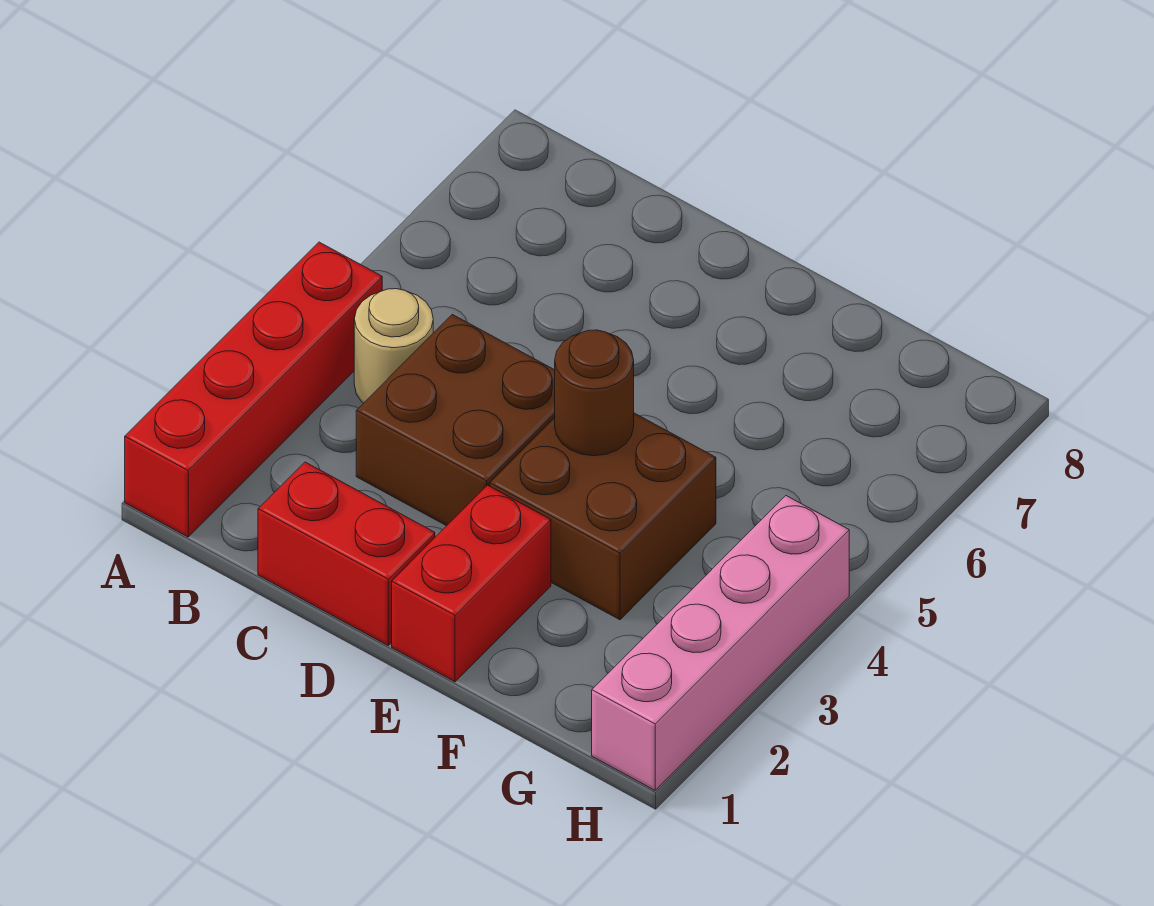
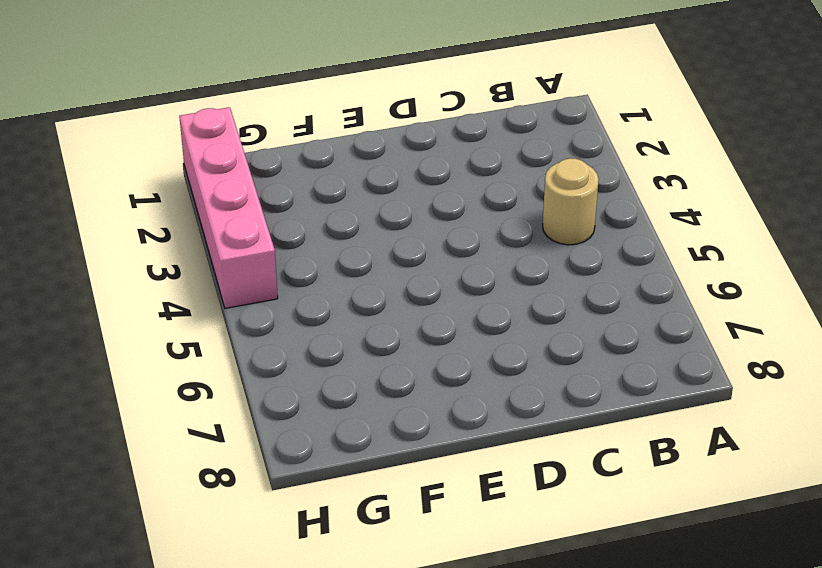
none -> red brick A1:A4 level 1
none -> red brick C1:D1 level 1

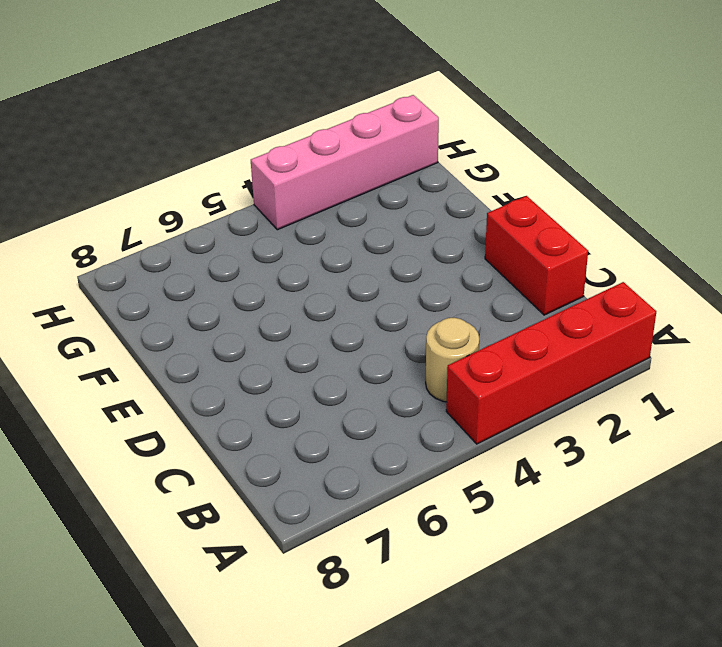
none -> brown brick C3:D4 level 1
none -> red brick E1:E2 level 1

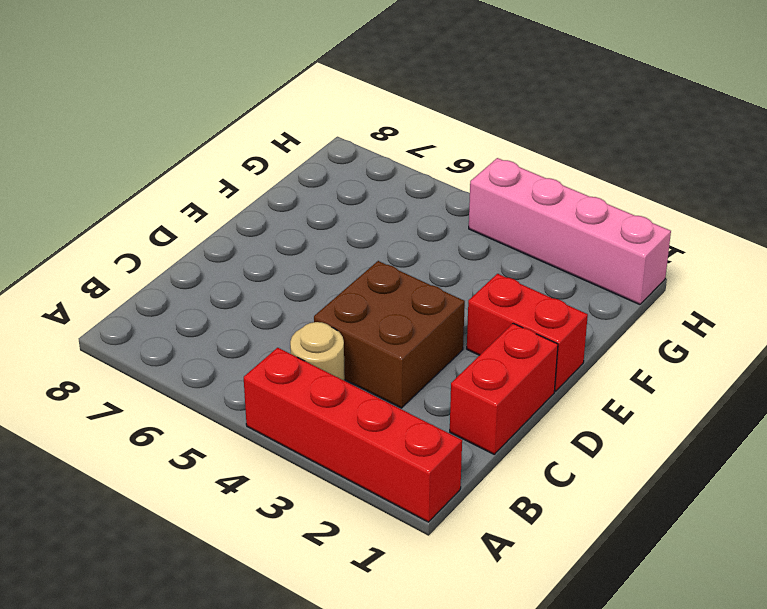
none -> brown brick E3:F4 level 1
none -> brown round brick E4 level 2

